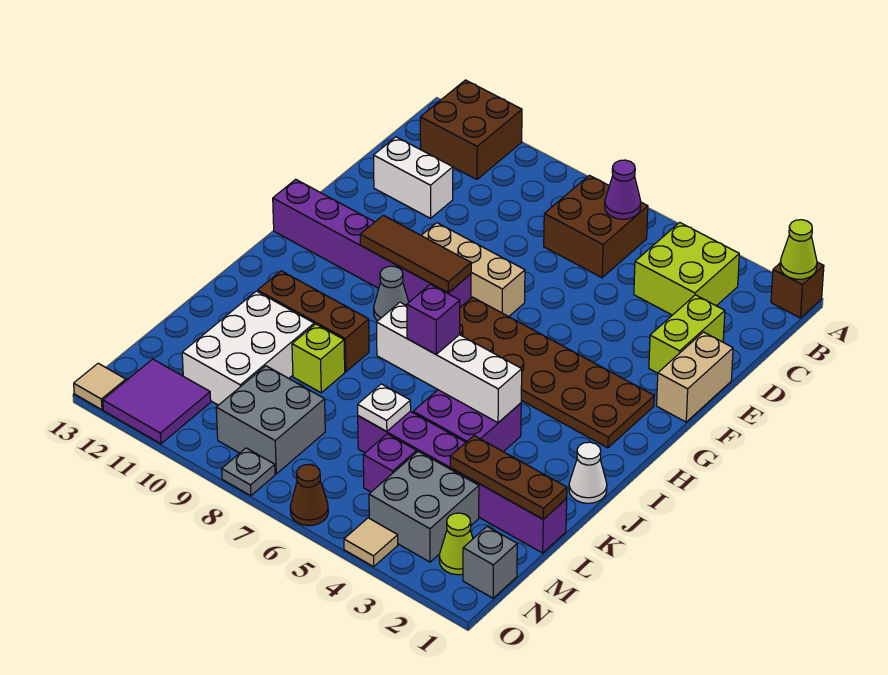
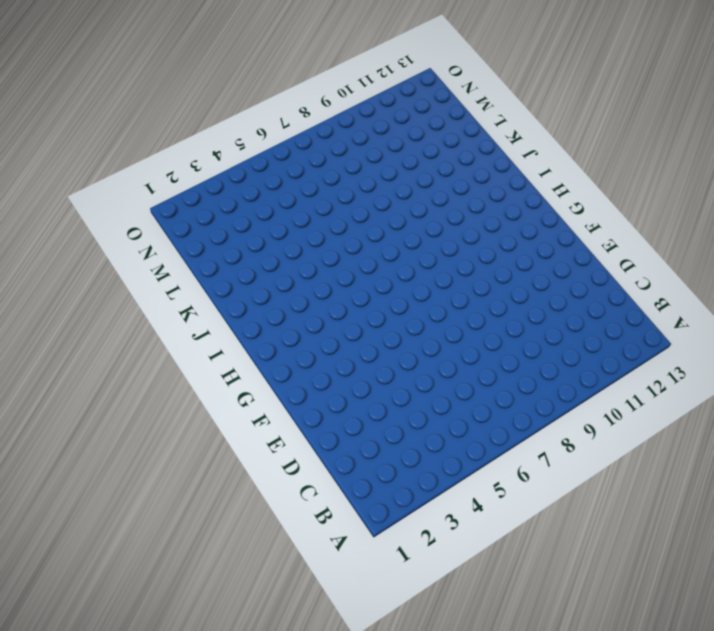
none -> brown brick A1 level 1
none -> brown brick A11:B12 level 1
none -> lime brick B3:C4 level 1
none -> brown brick B6:C7 level 1

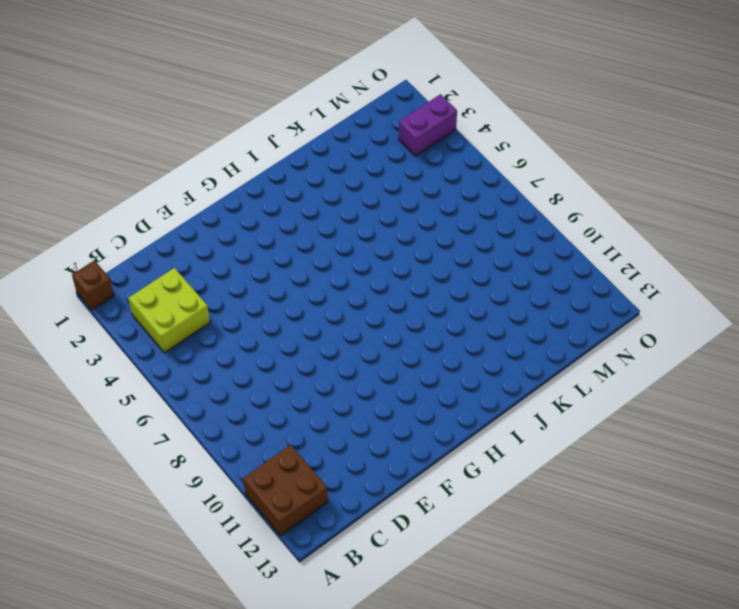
purple brick N3:O3 level 1 -> grey brick M3:N4 level 1
none -> brown brick B6:C7 level 1
none -> lime brick D2:E2 level 1
none -> white brick D11:D12 level 1
none -> tan brick E1:F1 level 1

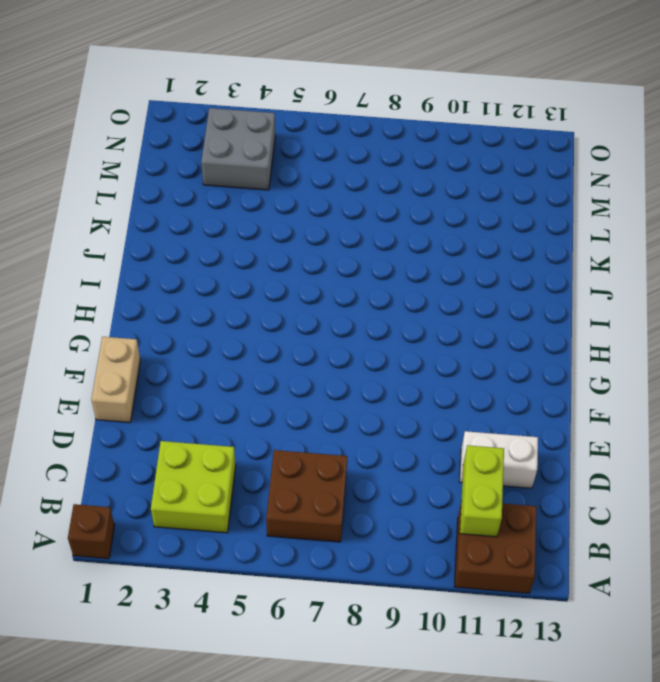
lime brick B11:C11 level 2 -> lime brick D2:E2 level 1
none -> tan brick F7:F9 level 1
none -> brown plate G2:H7 level 1
none -> purple brick G8:G13 level 1
none -> grey cone H9 level 1

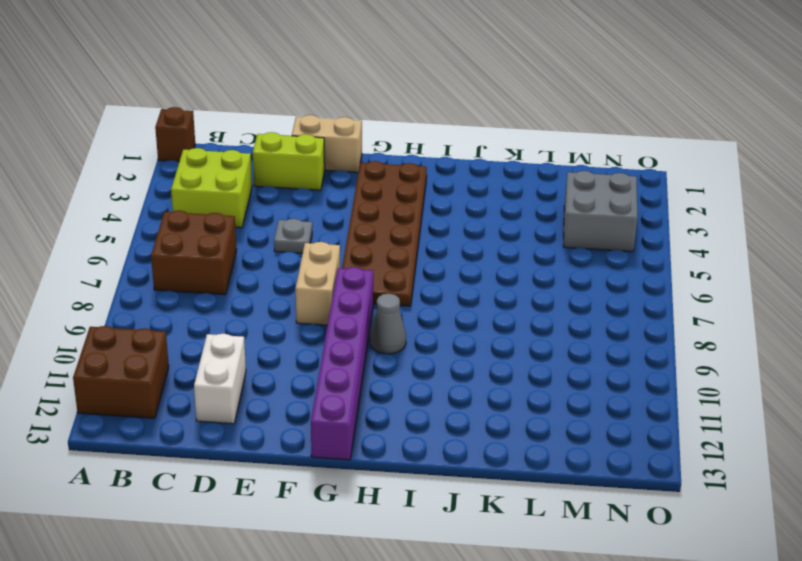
grey plate E5 level 1 -> grey plate O8 level 1
tan brick F7:F8 level 1 -> tan brick F7:F9 level 1
none -> white cone J1 level 1
none -> purple brick J4:K5 level 1
none -> brown brick J9:J11 level 1
none -> lime brick K9 level 1

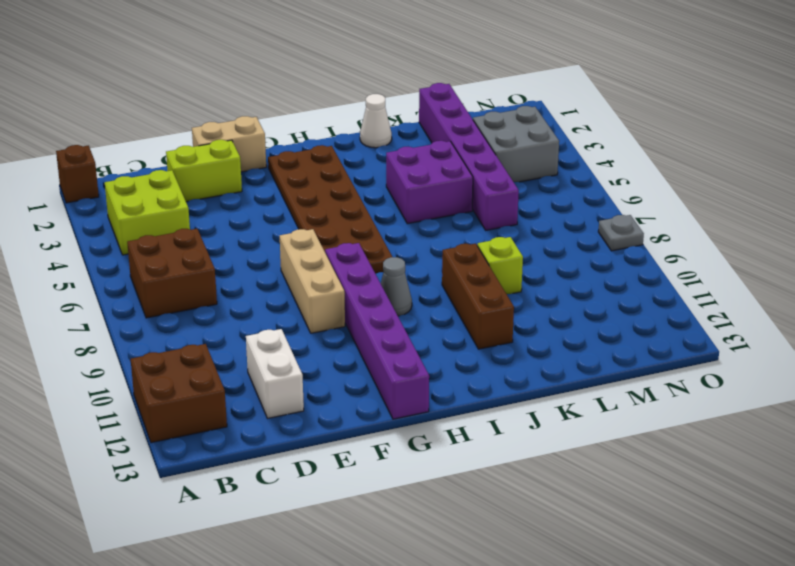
none -> white brick K10:M11 level 1
none -> purple brick M5 level 1
none -> grey brick M8:N9 level 1
none -> grey brick N1 level 1

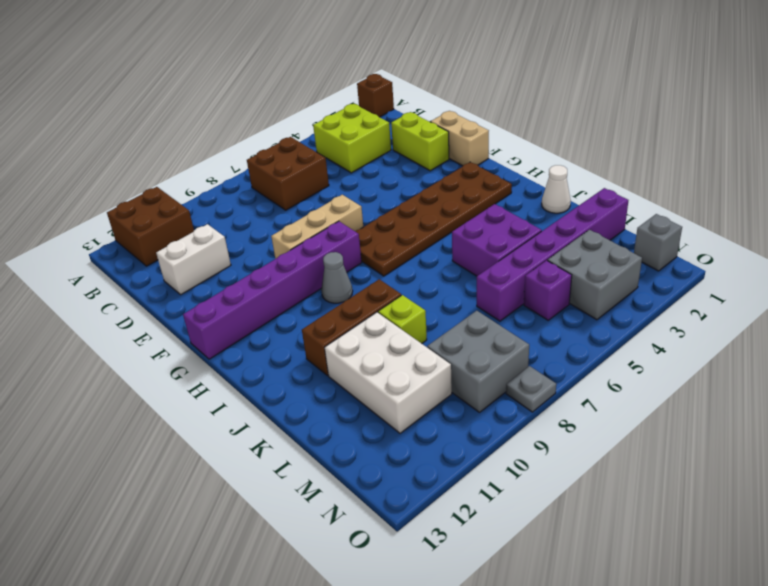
none -> lime cone N2 level 1
none -> purple tile N11:O12 level 1
none -> tan tile O4 level 1
none -> brown cone O6 level 1

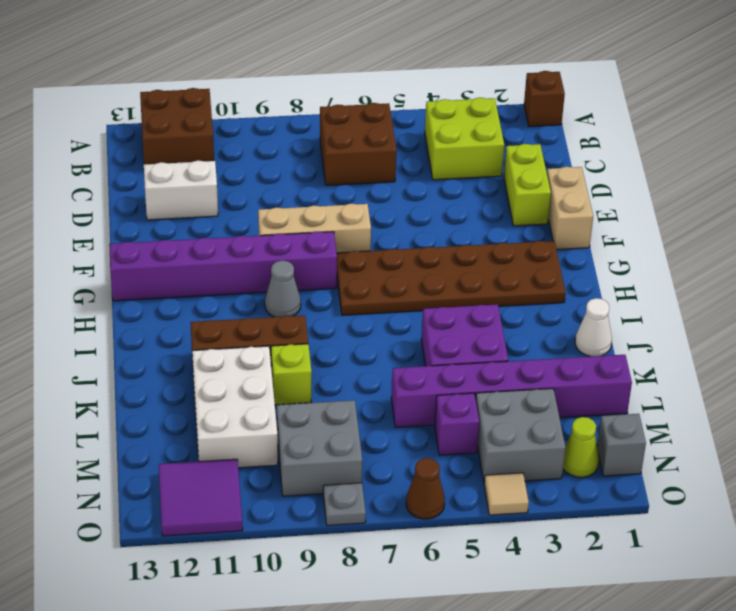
none -> tan tile O13 level 1
none -> lime cone A1 level 2
none -> purple cone B6 level 2
none -> brown tile G8:G10 level 2

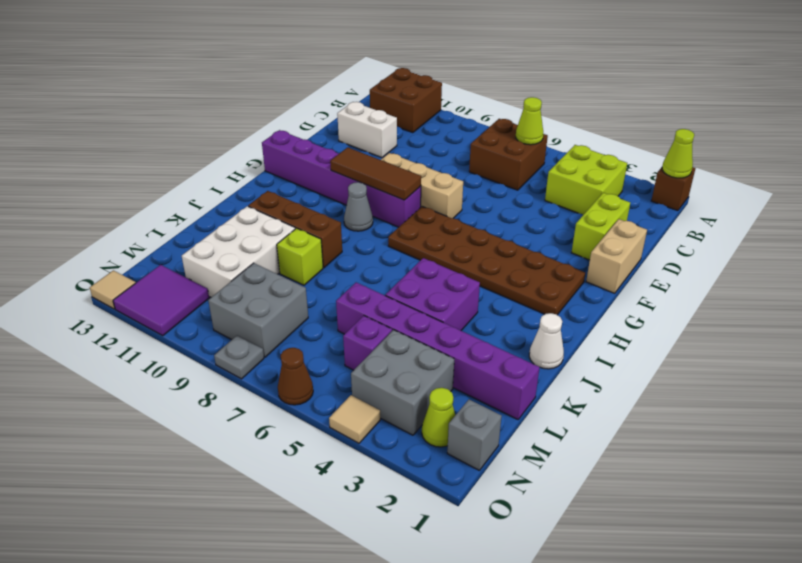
lime cone B6 level 2 -> purple cone B6 level 2
none -> white brick J4:J7 level 2
none -> brown plate L1:L3 level 2
none -> white plate L6 level 2
none -> purple brick J6 level 3

